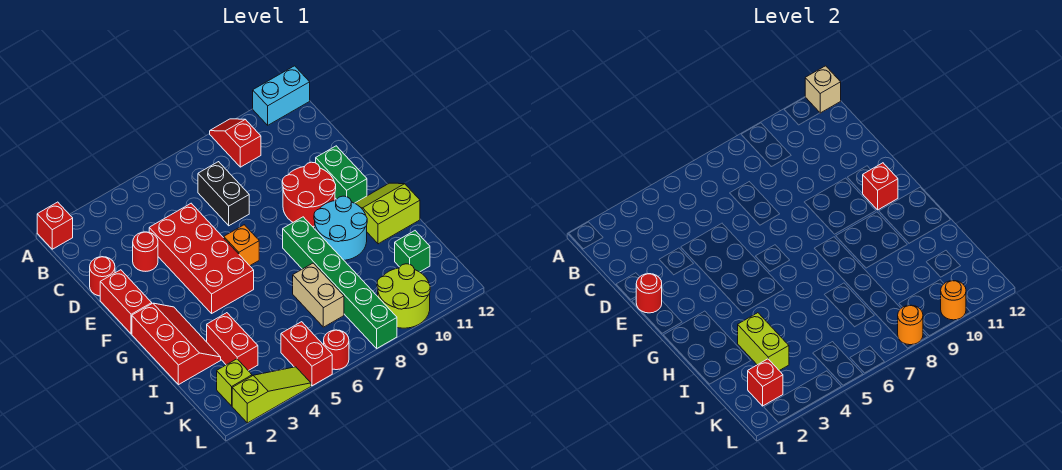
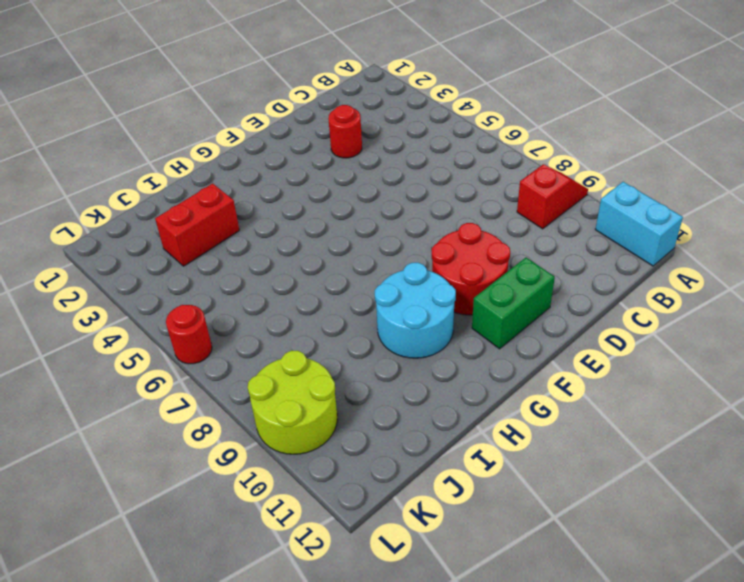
none -> red brick A1 level 1
none -> black brick C7:D7 level 1
none -> red round brick D1 level 1
none -> red brick D4:G5 level 1

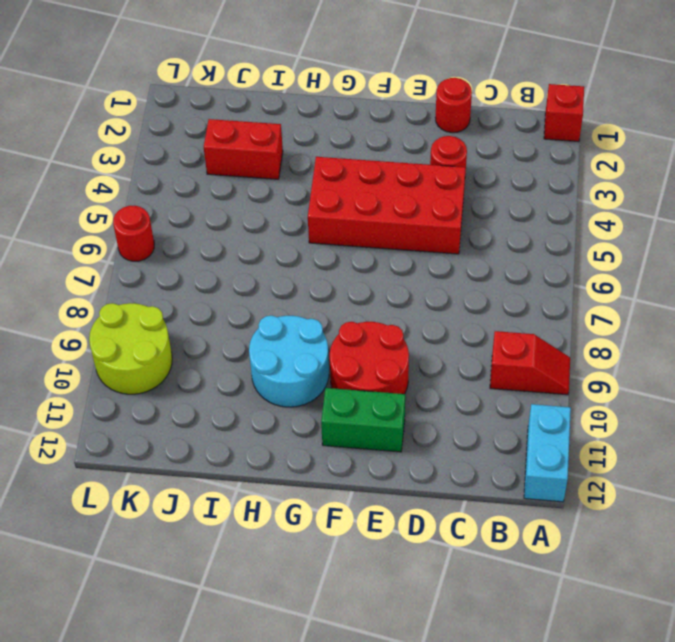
none -> black brick C7:D7 level 1
none -> red brick E1:F1 level 1
none -> orange brick F6 level 1
none -> red slope G1:I2 level 1 top 1

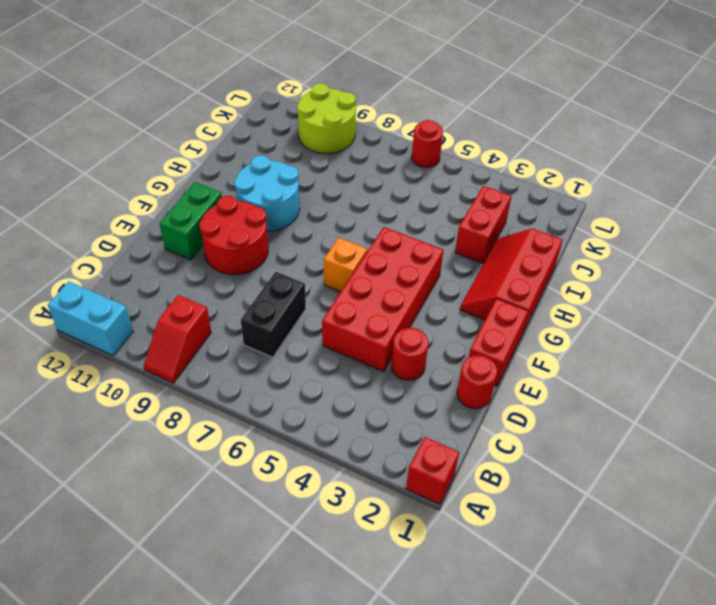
none -> green brick G8:L8 level 1
none -> lime slope G11:H12 level 1 top H
none -> tan brick I7:J7 level 1
none -> green brick J11 level 1

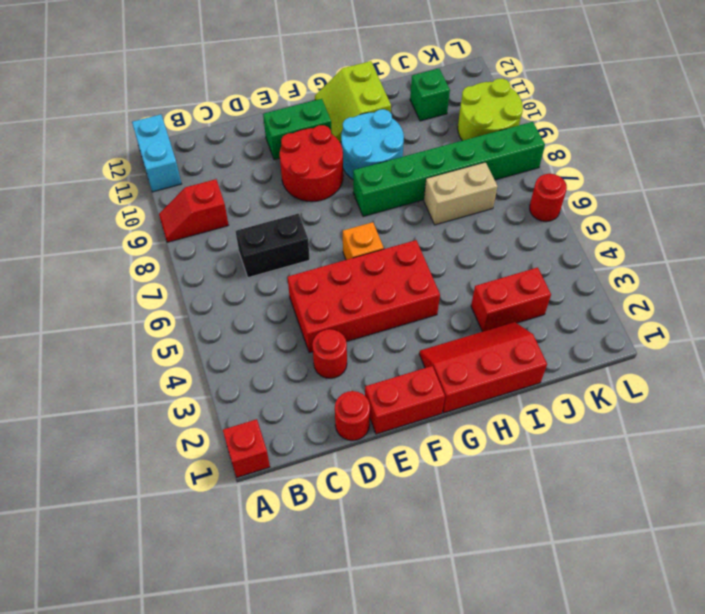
none -> lime brick K2 level 1
none -> red brick K5:L5 level 1
none -> lime slope L2:L4 level 1 top 2
none -> tan brick A12 level 2

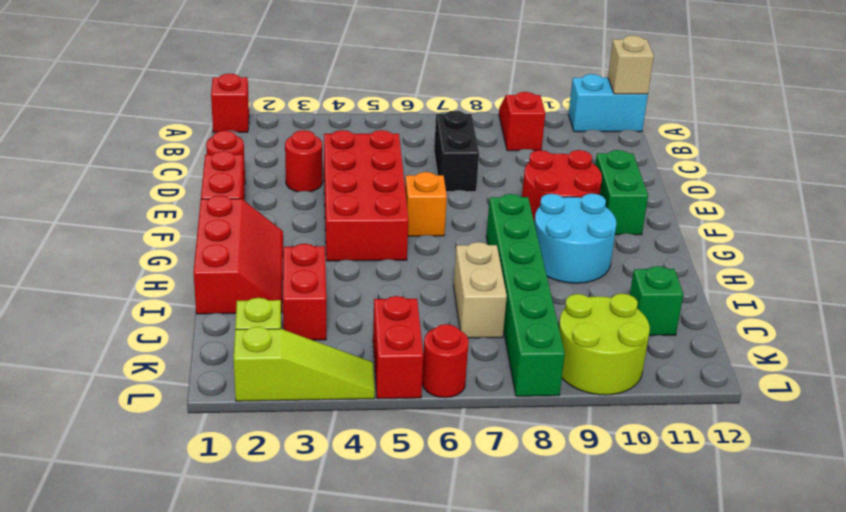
none -> lime slope G11:H12 level 1 top H
none -> red round brick E1 level 2
none -> red brick F11 level 2
none -> lime brick I3:J3 level 2

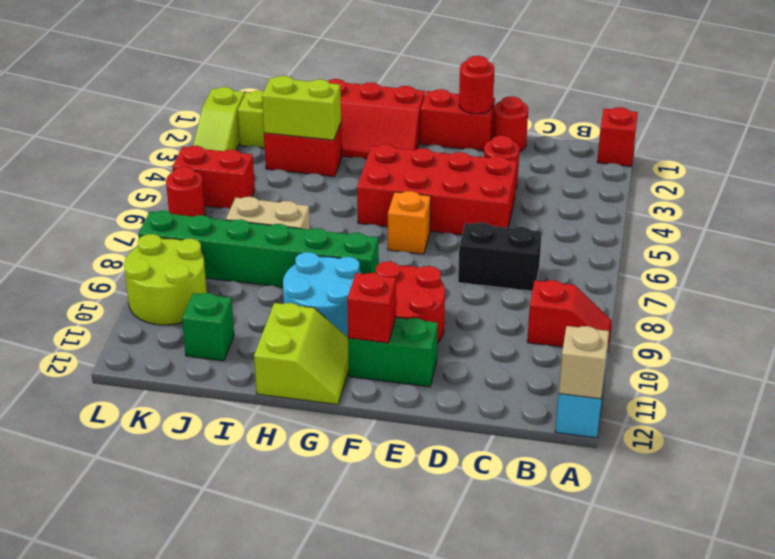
none -> red brick K2 level 2
none -> orange round brick L8 level 2
none -> orange round brick L10 level 2

